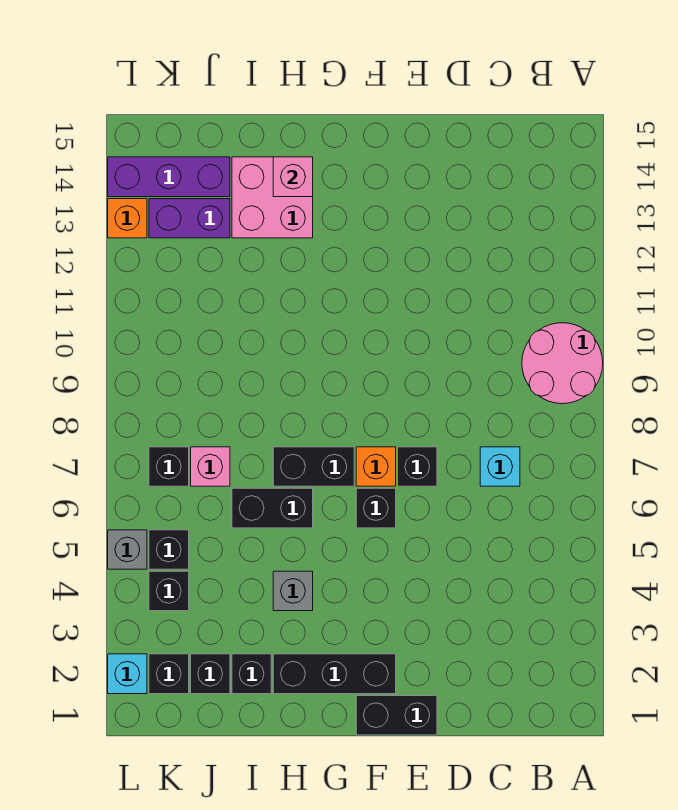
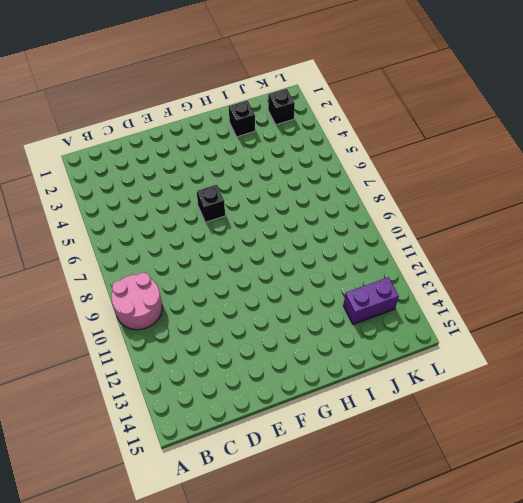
none -> cyan brick C7 level 1
none -> black brick E1:F1 level 1
none -> black brick E7 level 1

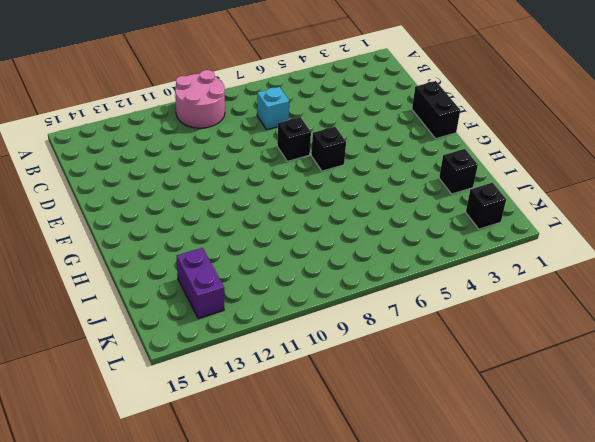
none -> black brick F2:H2 level 1
none -> orange brick F7 level 1
none -> black brick G7:H7 level 1

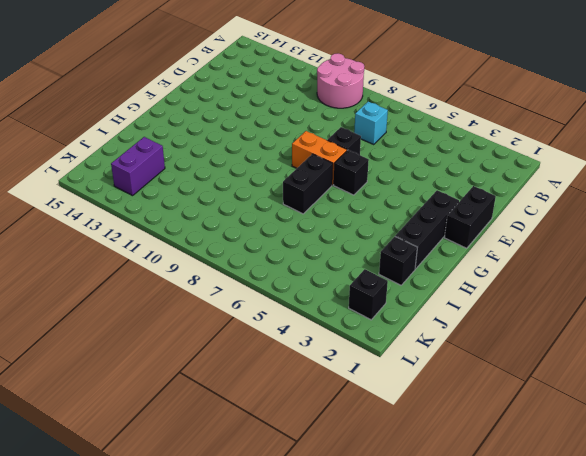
orange brick F7:F8 level 1 -> orange brick F7 level 1
none -> grey brick H4 level 1
none -> black brick H6:I6 level 1
none -> pink brick H13:I14 level 1

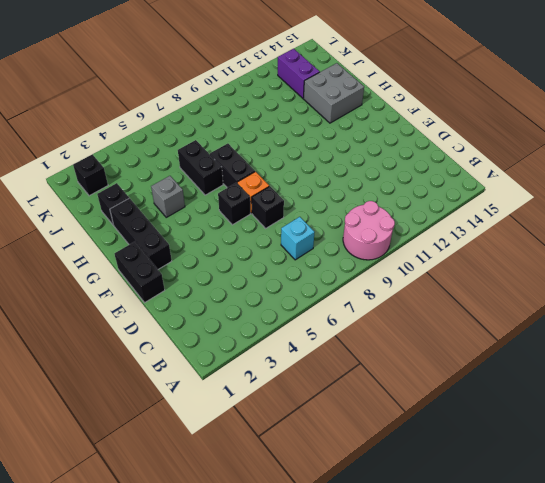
grey brick H13:I14 level 1 -> pink brick H13:I14 level 1
none -> black brick J2 level 1
none -> pink brick J7 level 1
none -> purple brick J14:L14 level 1

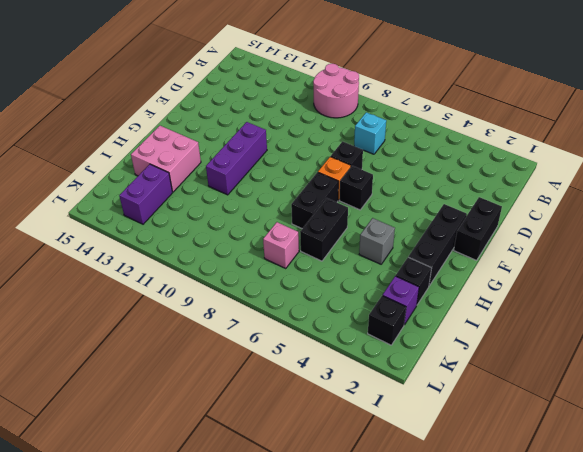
purple brick F11:H11 level 1 -> purple brick J14:L14 level 1
purple brick J2 level 1 -> black brick J2 level 1
none -> black brick K4 level 1
none -> black brick K5 level 1
none -> black brick K7 level 1

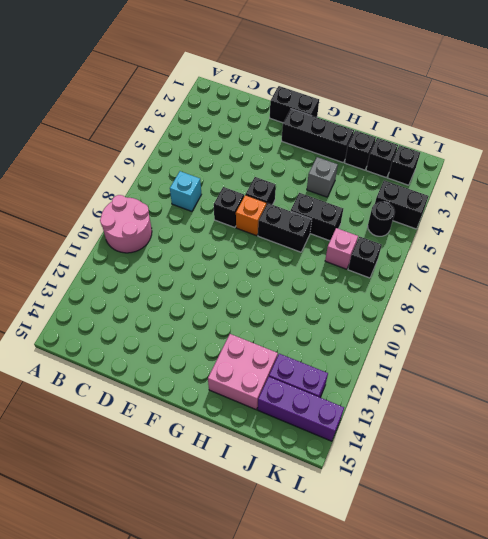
black brick K4:L4 level 1 -> black brick K4 level 1
black round brick K5 level 1 -> black brick K5 level 1
none -> cyan brick L2 level 1
none -> grey brick L5 level 1
none -> orange brick L13 level 1

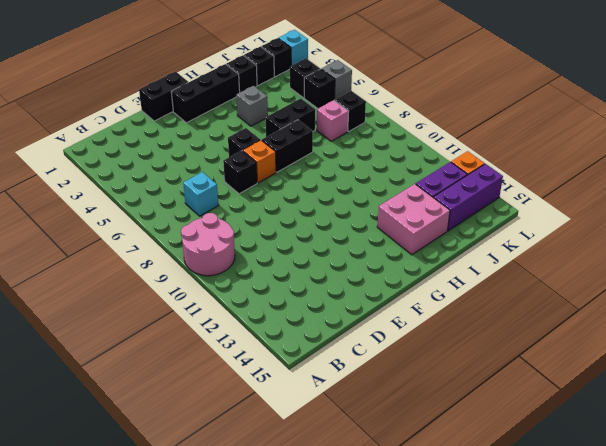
none -> pink brick H14 level 2

